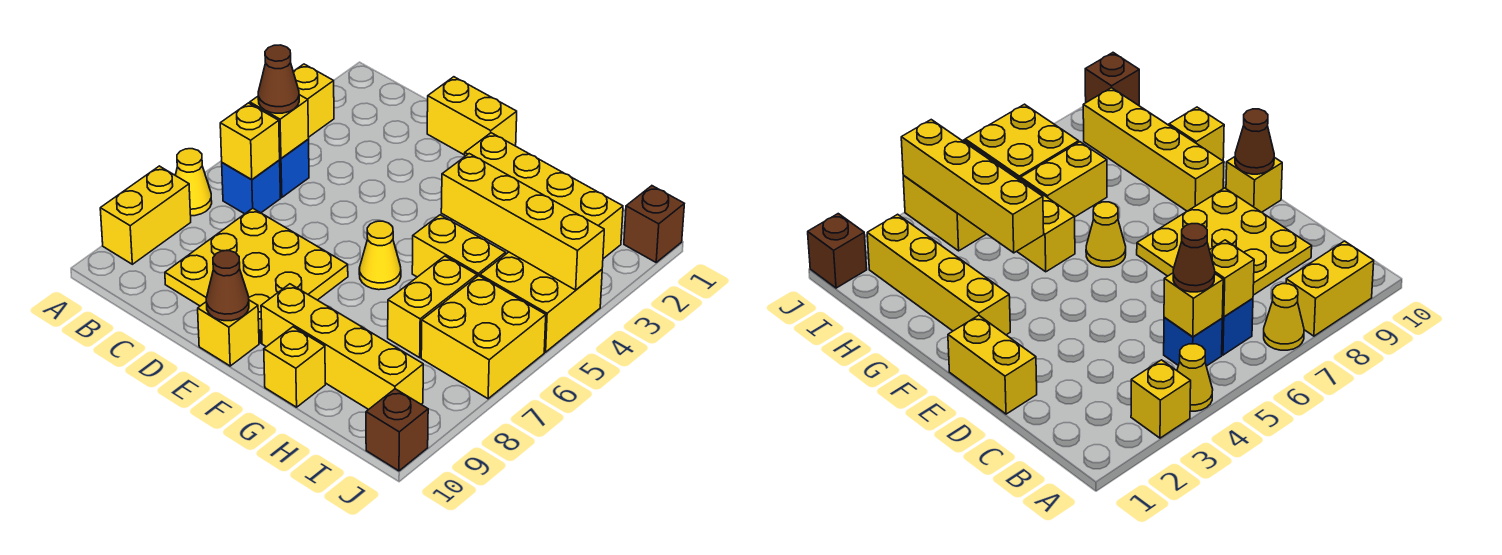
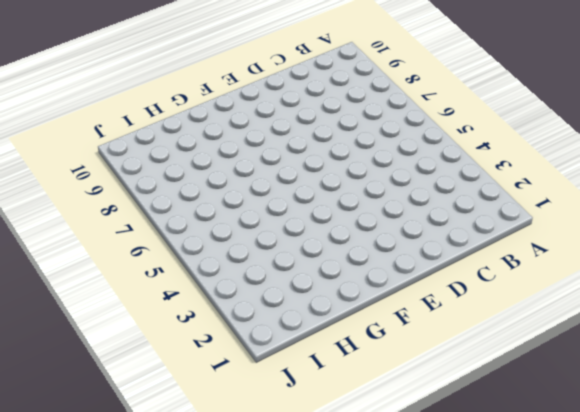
none -> yellow brick A3 level 1
none -> yellow cone A4 level 1
none -> yellow cone A7 level 1

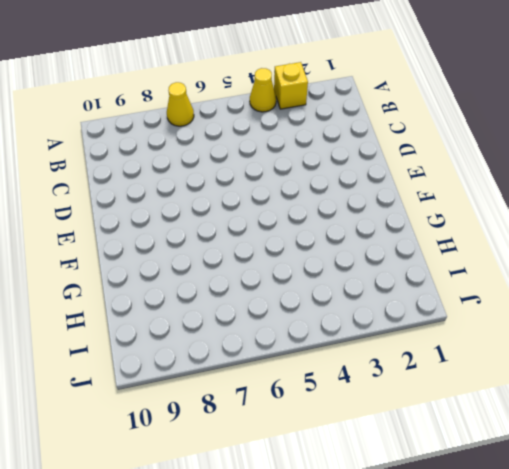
none -> yellow brick A8:A9 level 1
none -> blue brick B5 level 1
none -> blue brick B6 level 1

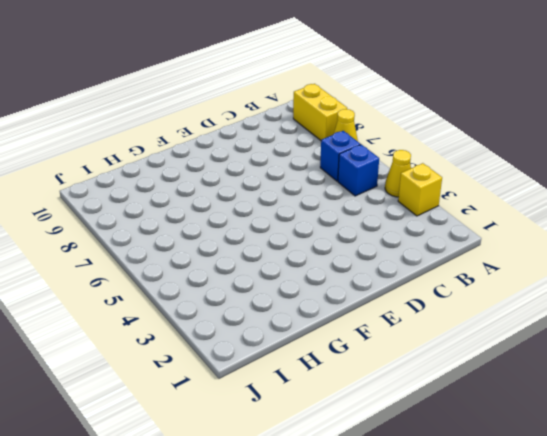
none -> yellow plate C7:E9 level 1
none -> yellow brick D1:E1 level 1
none -> yellow brick E10 level 1

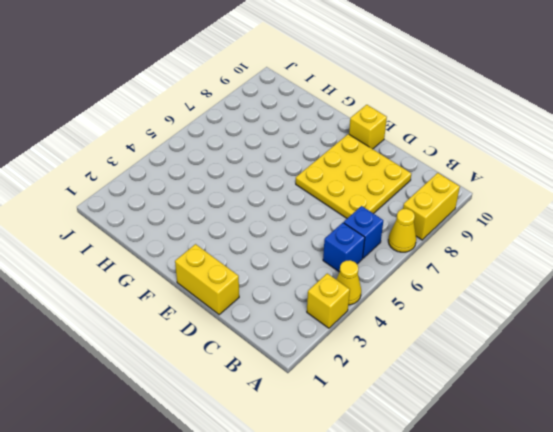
none -> yellow brick F2:I2 level 1
none -> yellow cone F6 level 1
none -> yellow brick F9:I9 level 1

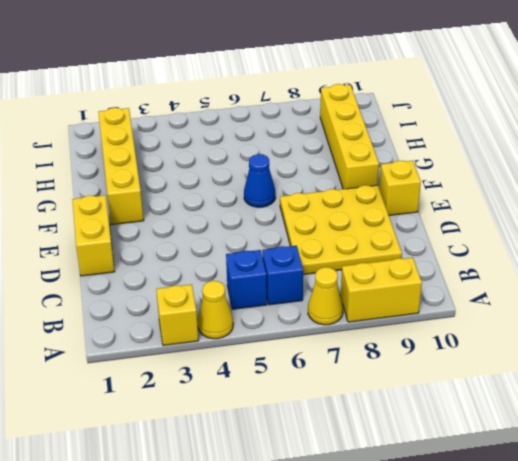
blue cone F6 level 1 -> yellow cone F6 level 1
none -> yellow brick G5:H5 level 1
none -> yellow brick G10 level 1
none -> yellow brick H6:H7 level 1

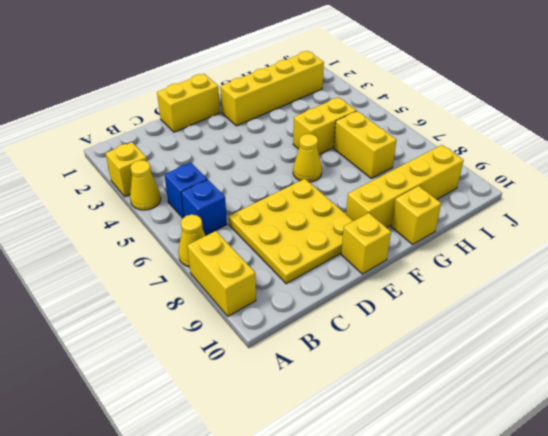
none -> yellow brick I4:J5 level 1
none -> yellow brick I6:J7 level 1
none -> brown brick J1 level 1

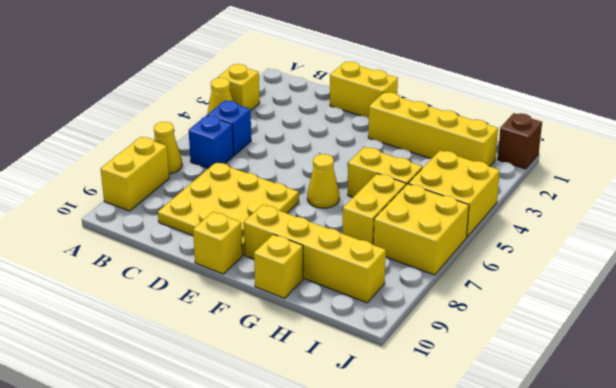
none -> brown brick J10 level 1
none -> yellow brick B5 level 2
none -> yellow brick B6 level 2

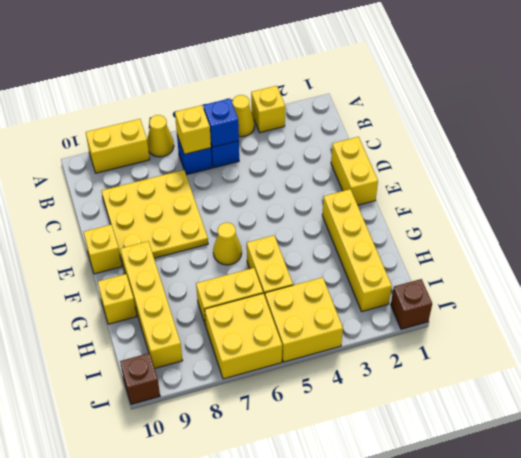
blue brick B5 level 2 -> yellow brick B5 level 2
none -> brown cone E10 level 2
none -> yellow brick G4:J4 level 2
none -> brown cone B5 level 3

